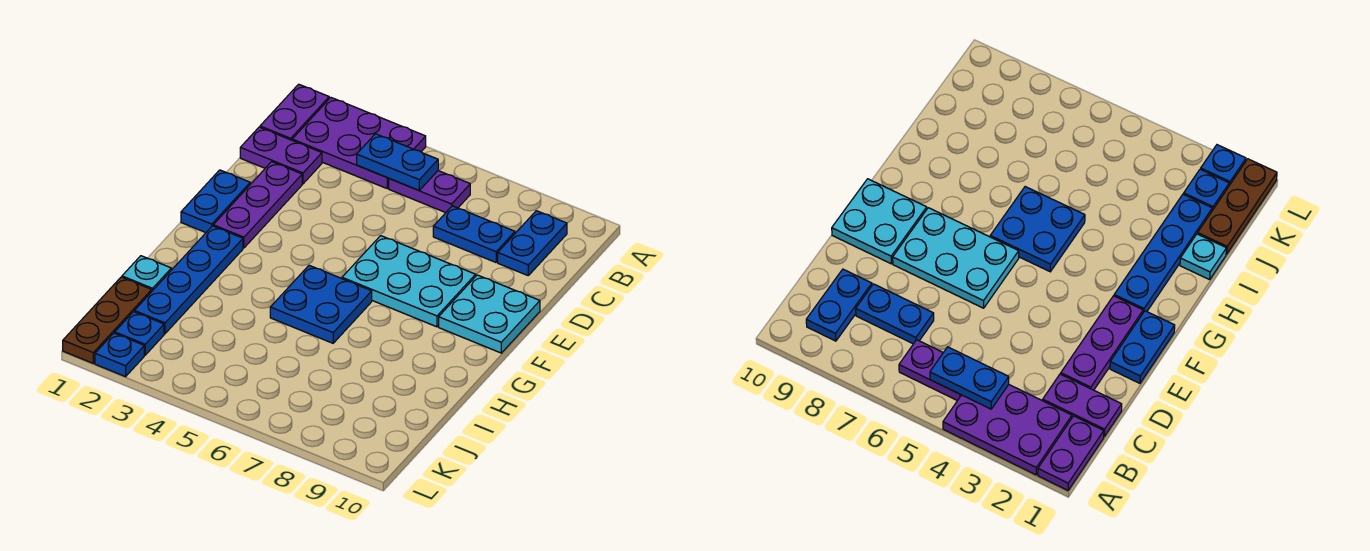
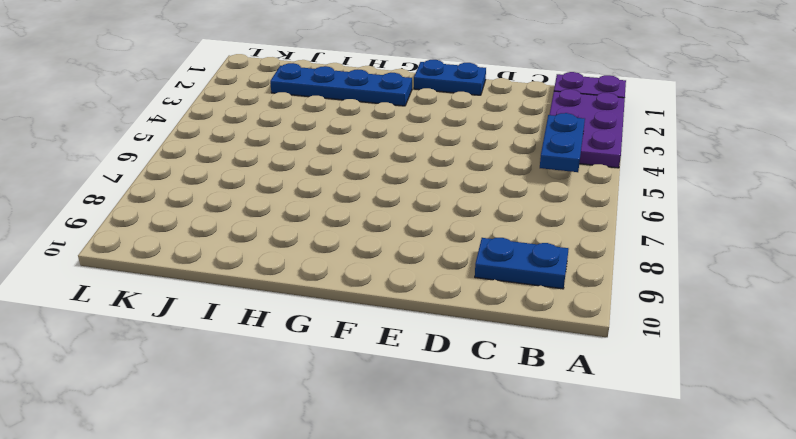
none -> purple plate B5:B6 level 1
none -> purple plate C1:C2 level 1
none -> blue plate C7:C8 level 1

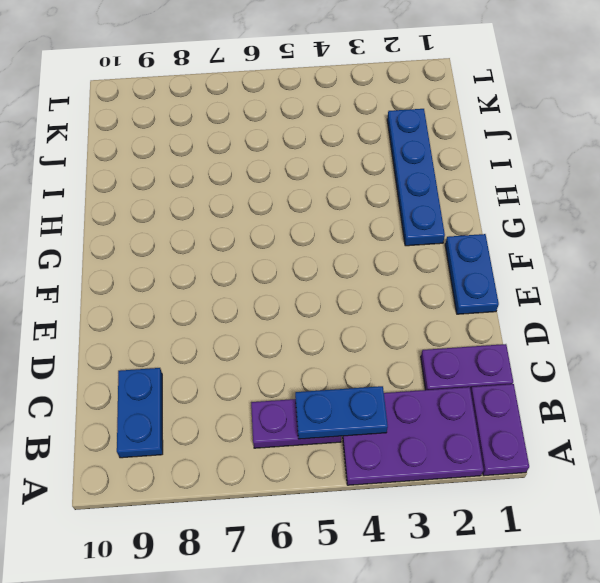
none -> blue plate C7:C8 level 1
none -> purple plate D2:F2 level 1
none -> cyan plate E6:F8 level 1

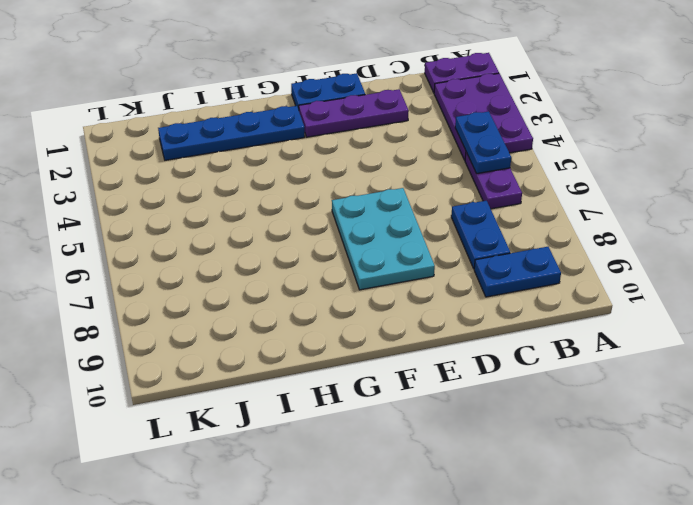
none -> purple plate C1:C2 level 1
none -> cyan plate E9:F10 level 1
none -> blue plate G5:H6 level 1

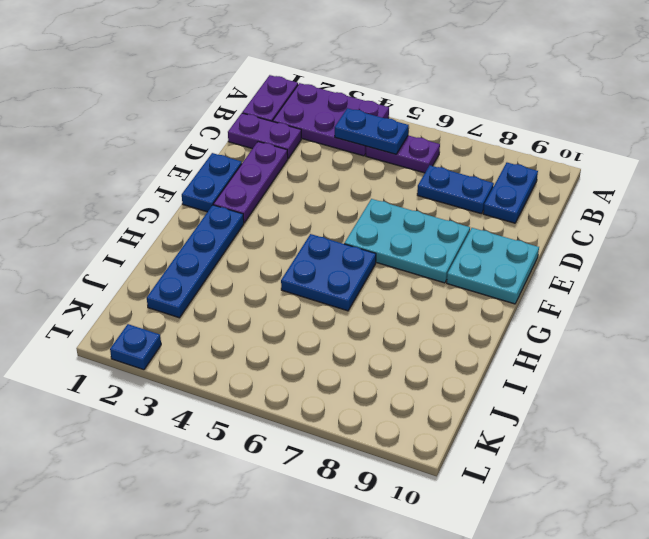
none -> cyan plate I1 level 1
none -> brown plate J1:L1 level 1
none -> blue plate K2 level 1

